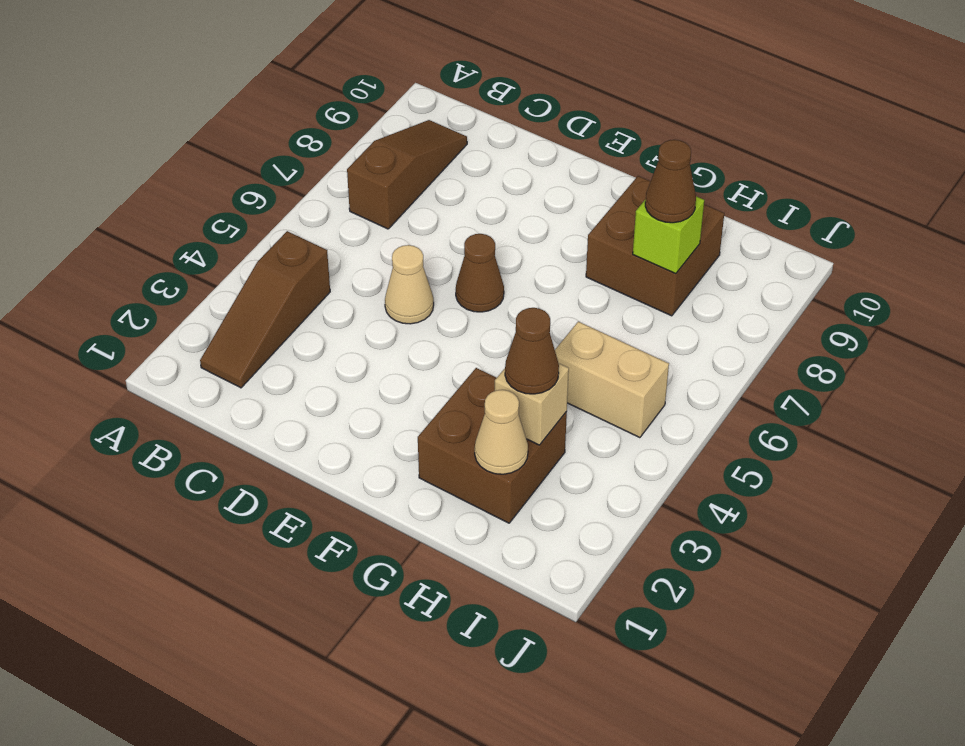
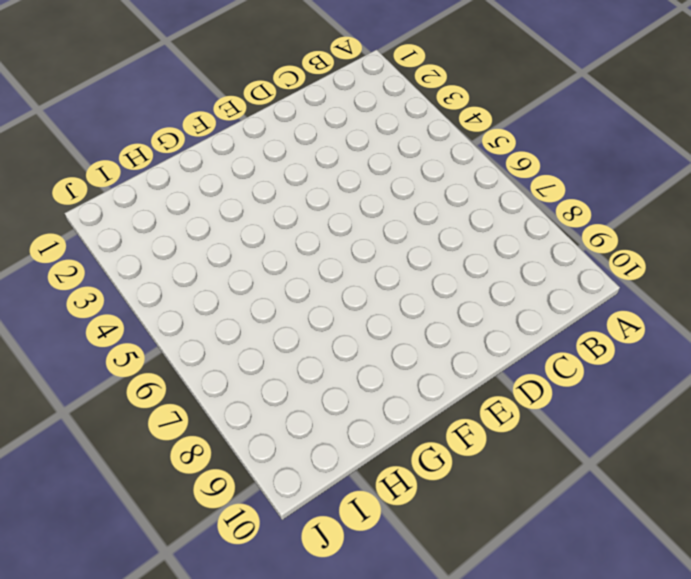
none -> brown slope B2:B4 level 1 top 4
none -> brown slope B7:B9 level 1 top 7
none -> tan cone D5 level 1

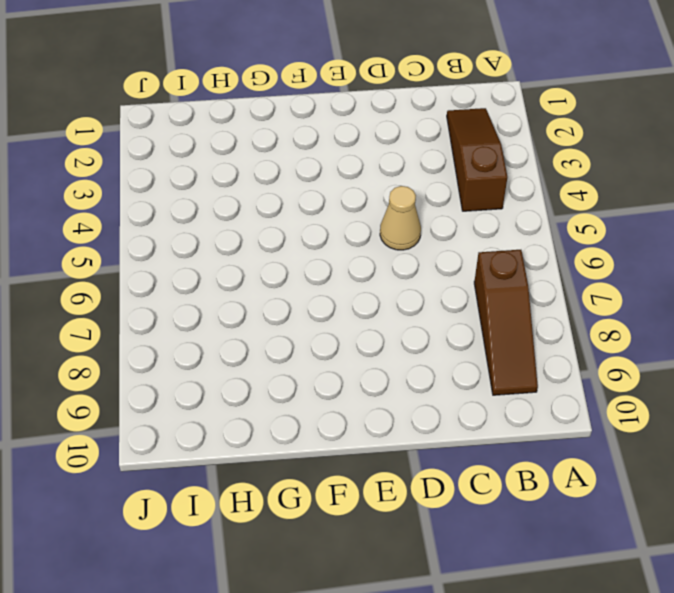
none -> brown cone E6 level 1
none -> brown brick G2:H3 level 1
none -> brown brick G8:H9 level 1

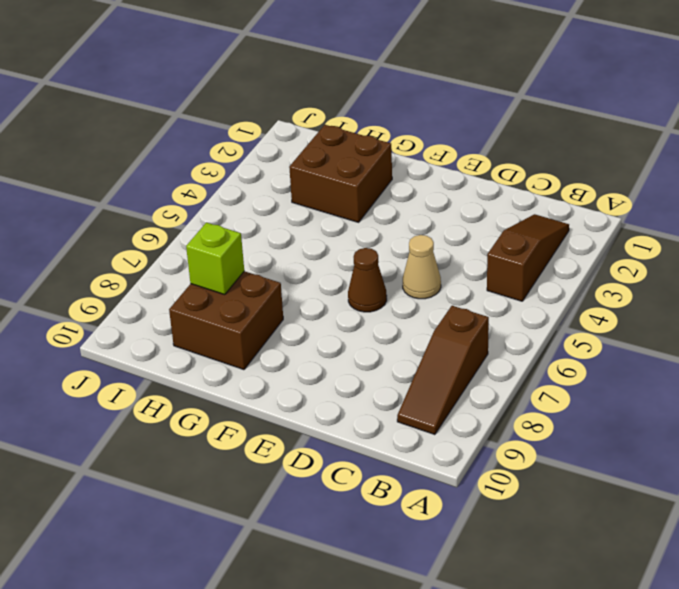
none -> tan brick H5:I5 level 1
none -> tan cone H2 level 2
none -> tan brick H3 level 2

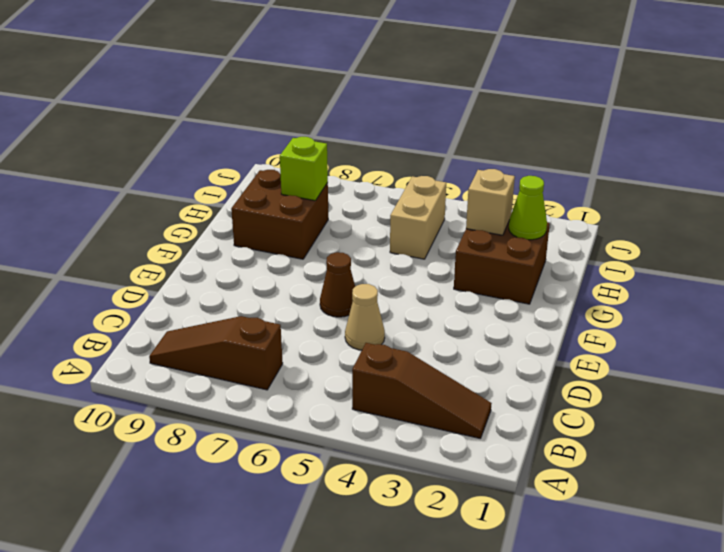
lime cone H2 level 2 -> tan cone H2 level 2
none -> brown cone H3 level 3
none -> brown cone H8 level 3

